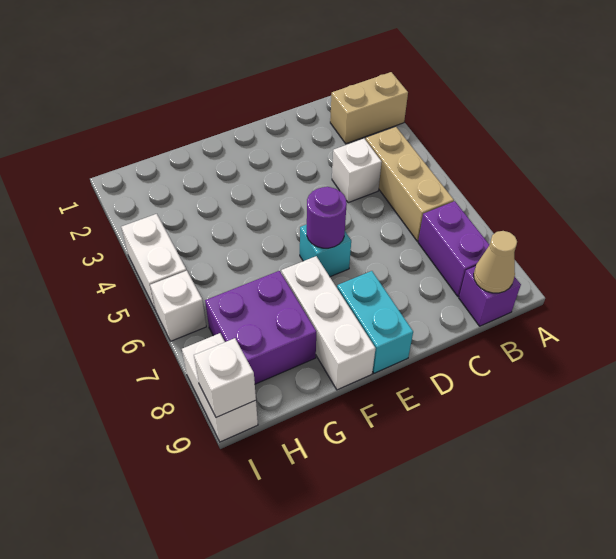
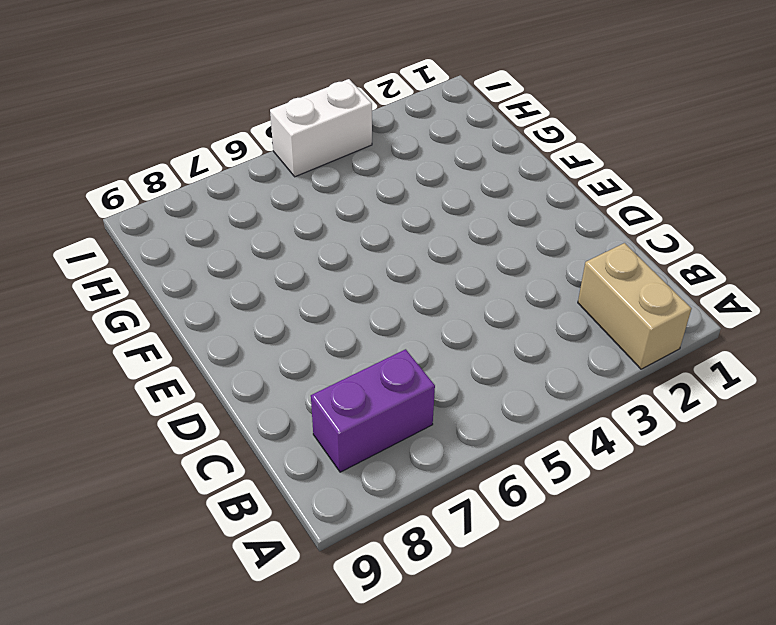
none -> tan brick B4:B6 level 1
none -> purple brick B9 level 1
none -> white brick C4 level 1

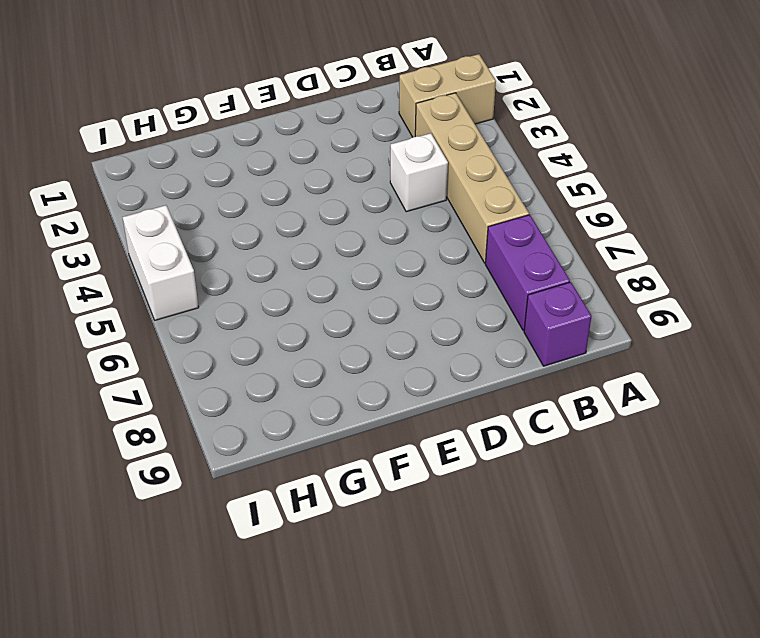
tan brick B3:B6 level 1 -> tan brick B4:B6 level 1
none -> cyan brick E6 level 1
none -> cyan brick E8:E9 level 1
none -> white brick F7:F9 level 1

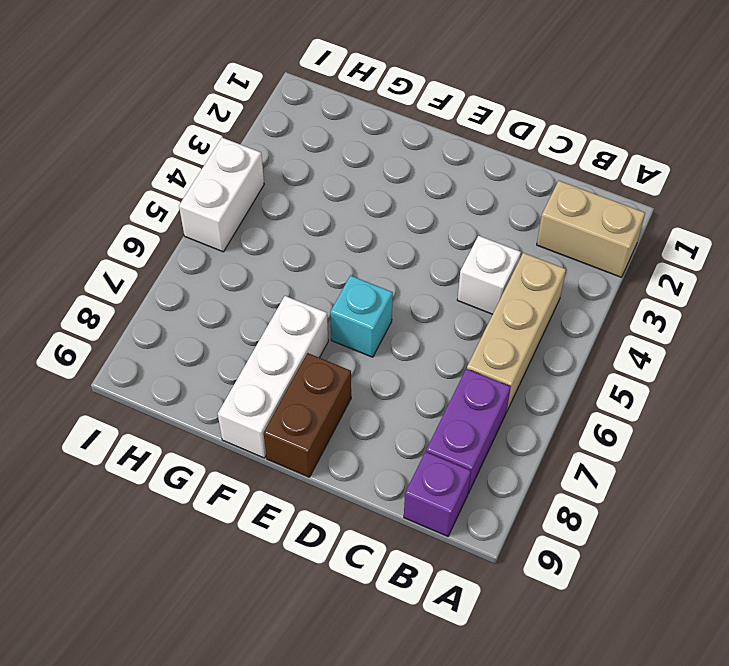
brown brick E8:E9 level 1 -> cyan brick E8:E9 level 1
none -> purple brick G7:H8 level 1
none -> white brick I6 level 1
none -> white brick I8:I9 level 1

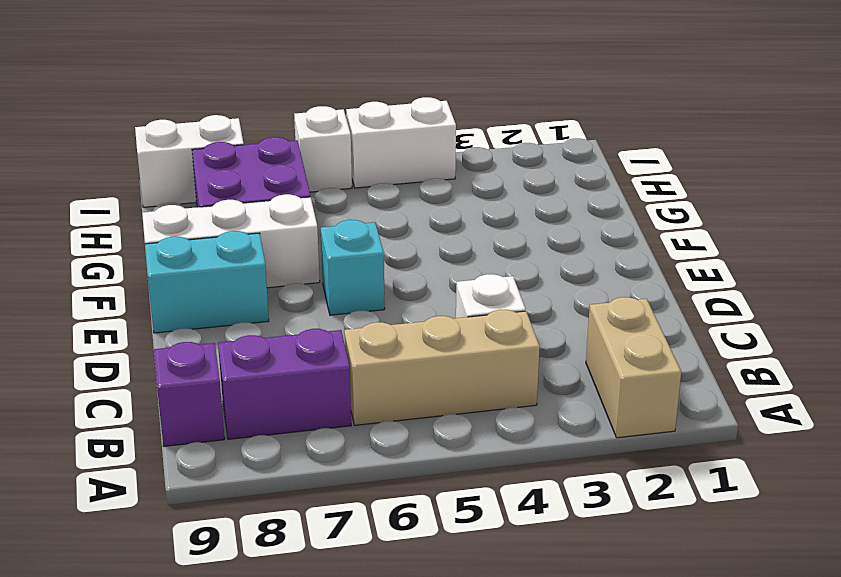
none -> tan cone B9 level 2
none -> purple round brick E6 level 2
none -> white brick I9 level 2

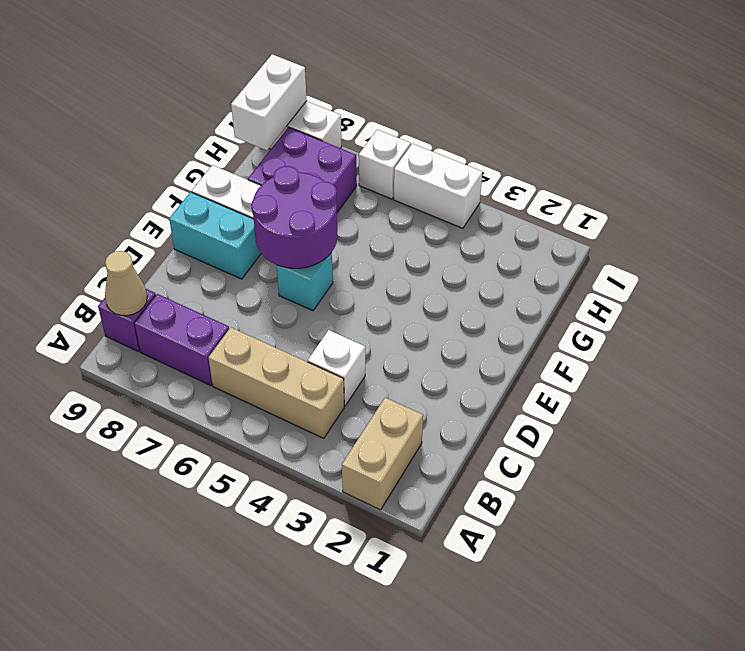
purple round brick E6:F7 level 2 -> purple round brick E6 level 2
white brick H9:I9 level 2 -> white brick I9 level 2

